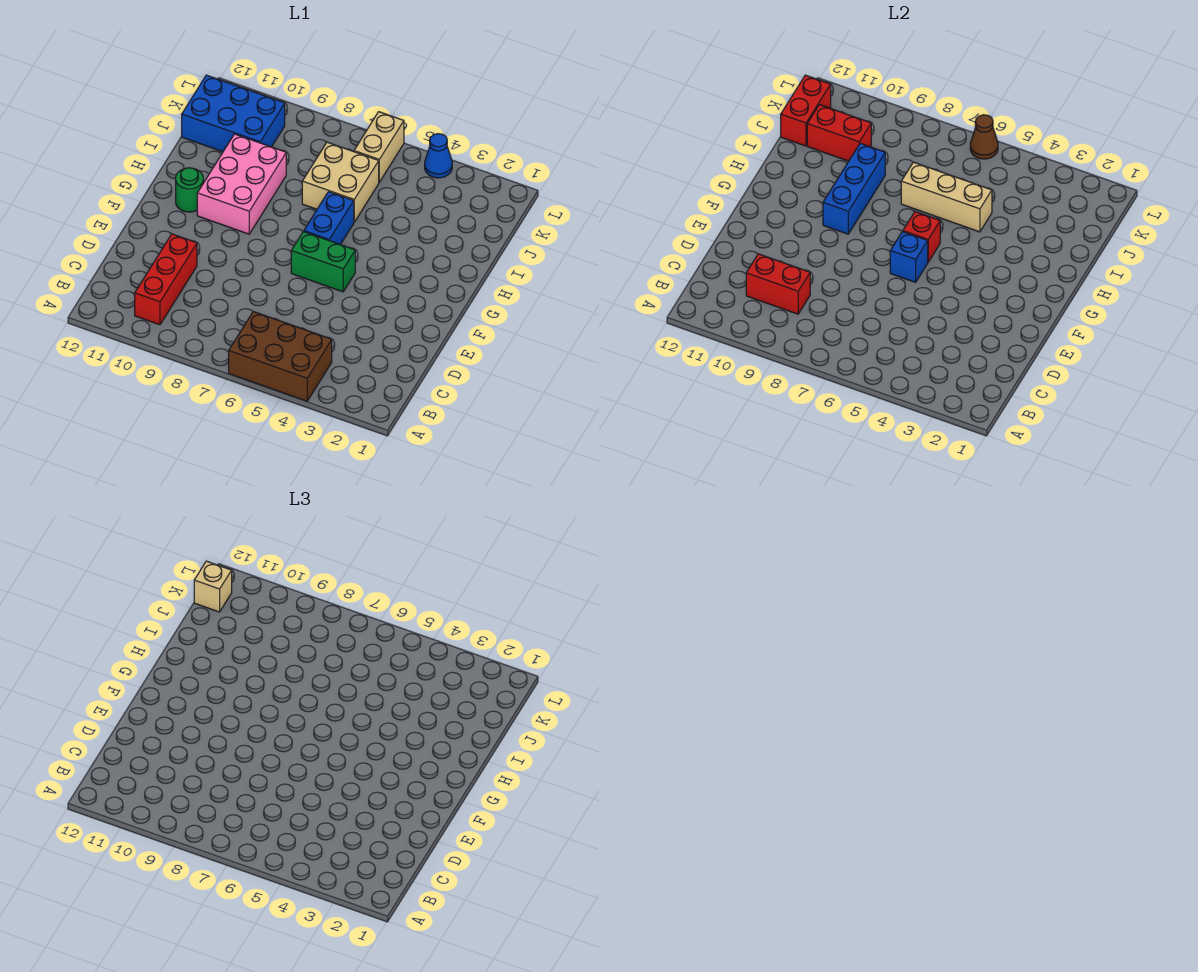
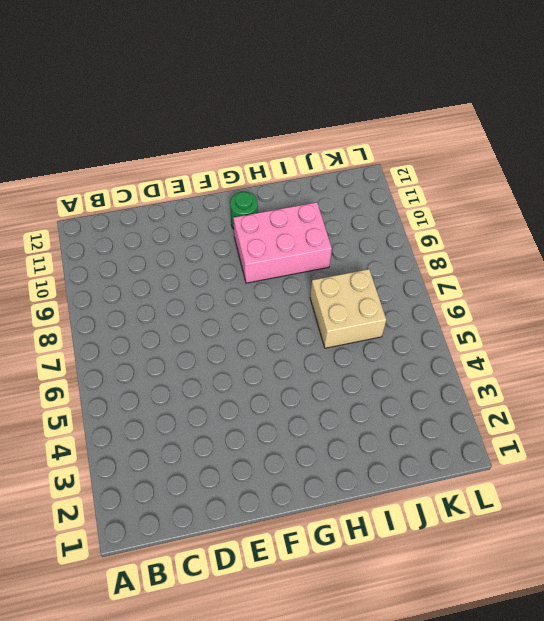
none -> brown brick A4:B6 level 1
none -> red brick B10:D10 level 1
none -> green brick F5:F6 level 1

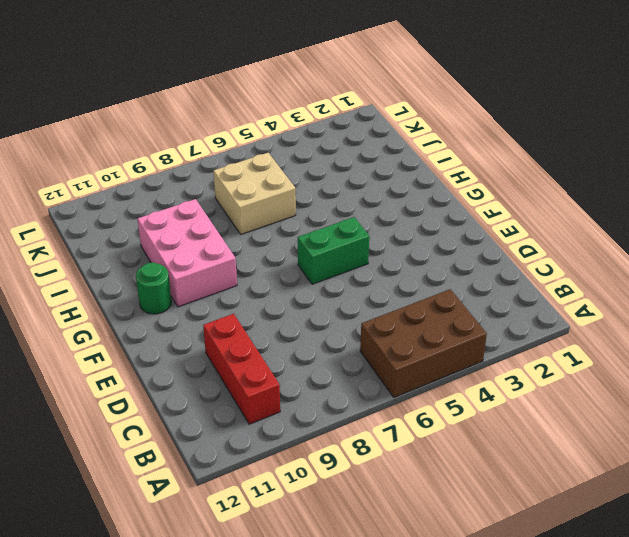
none -> blue brick G6:H6 level 1
none -> blue brick J10:K12 level 1
none -> tan brick K6:L6 level 1

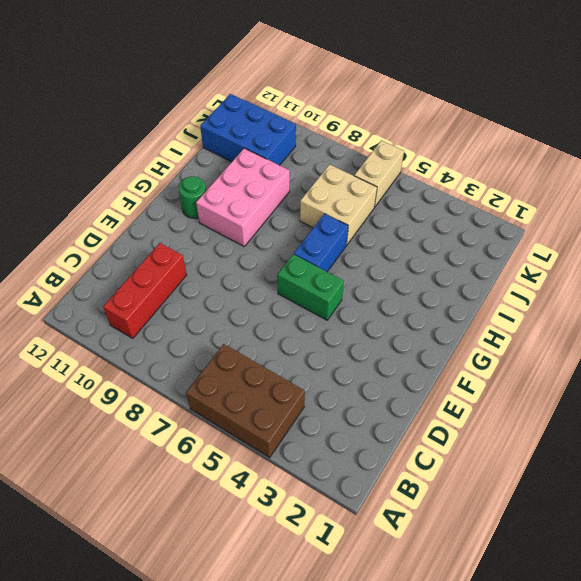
none -> blue cone L4 level 1
none -> red brick C9:C10 level 2
none -> blue brick F6 level 2

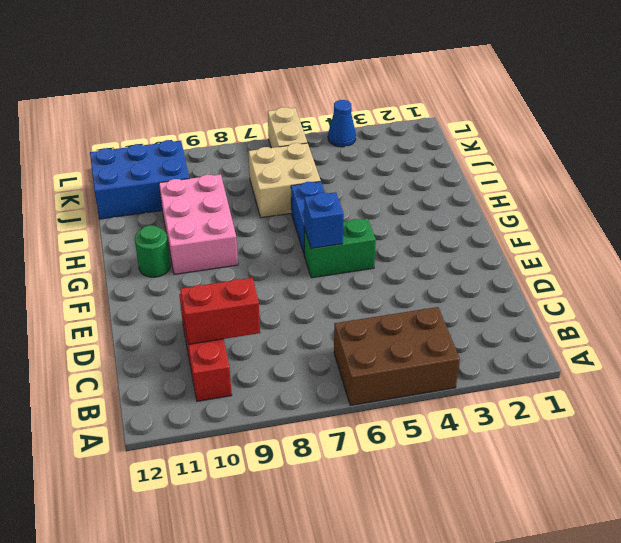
none -> red brick G6 level 2
none -> blue brick G9:I9 level 2
none -> tan brick I5:I7 level 2

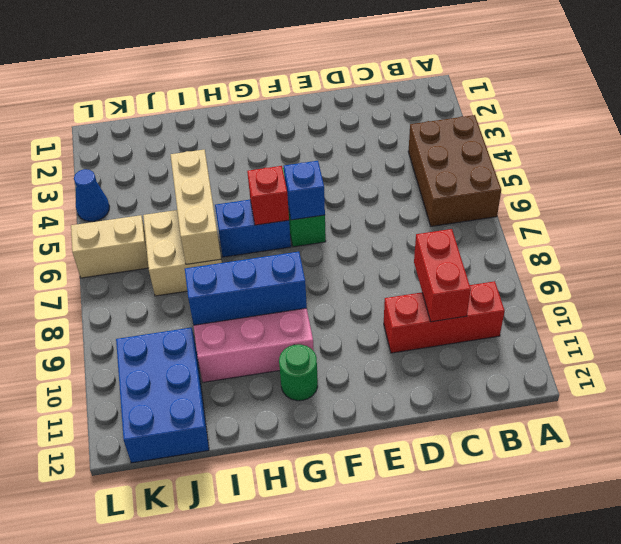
none -> red brick J10:J11 level 2
none -> red brick J12:K12 level 2
none -> brown cone L6 level 2

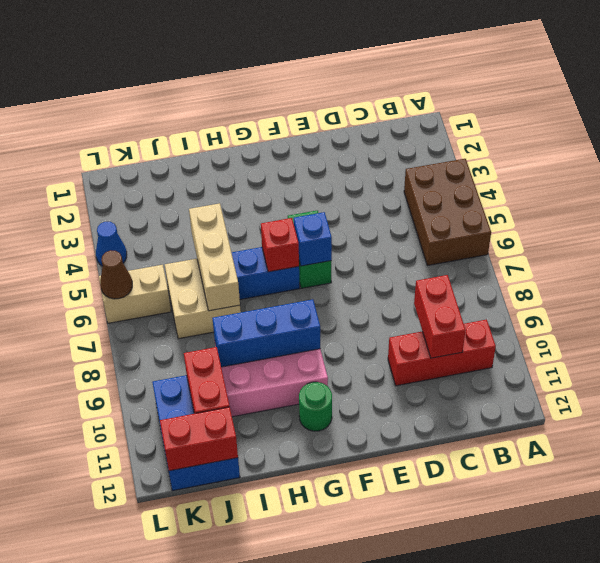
none -> tan brick K12 level 3

